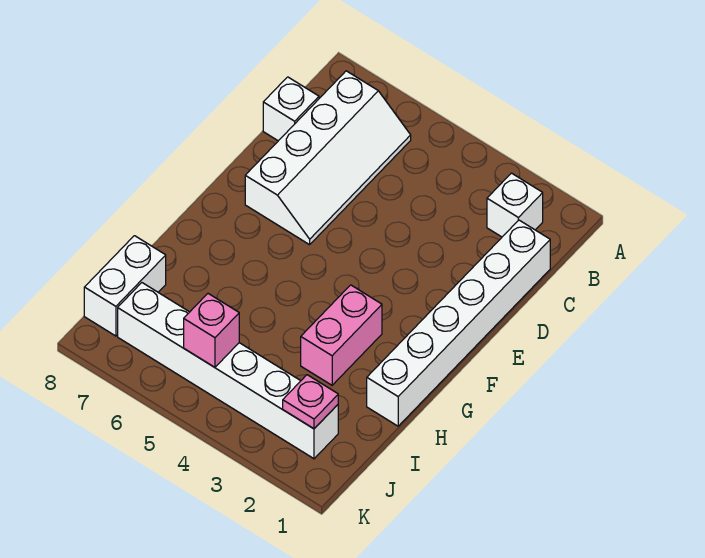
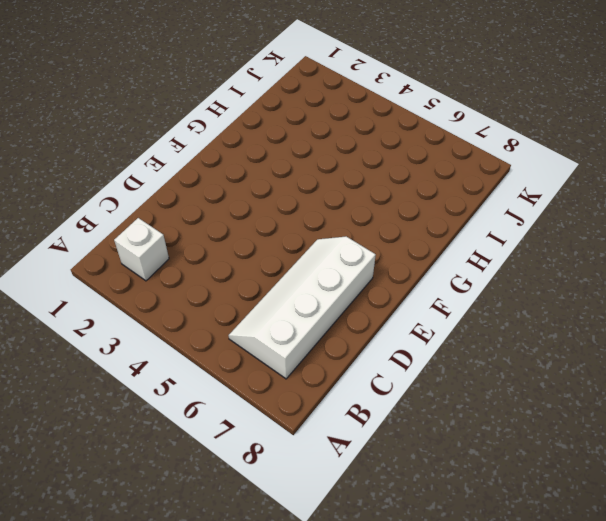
none -> white brick C1:H1 level 1
none -> white brick C8 level 1

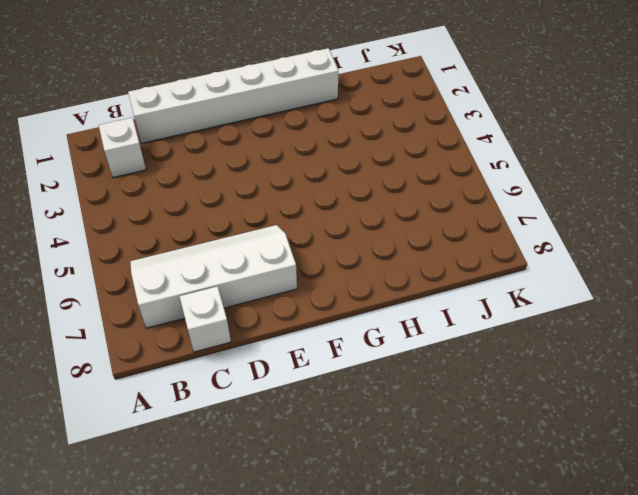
none -> pink brick G3:H3 level 1
none -> white brick I8:J8 level 1

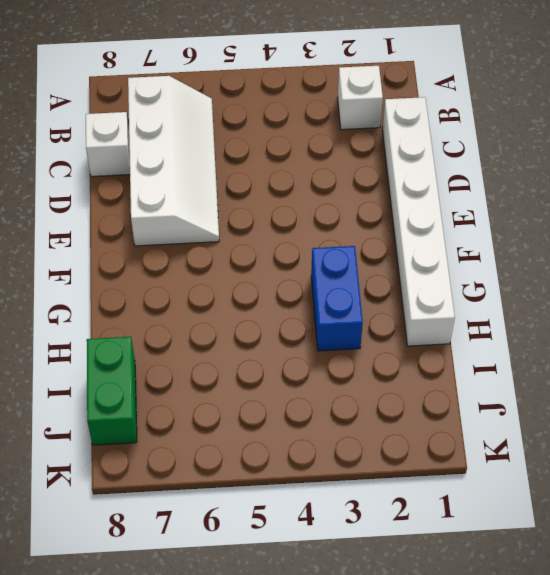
blue brick G3:H3 level 1 -> pink brick G3:H3 level 1
green brick I8:J8 level 1 -> white brick I8:J8 level 1
none -> white brick J2:J7 level 1
none -> pink plate J2 level 2

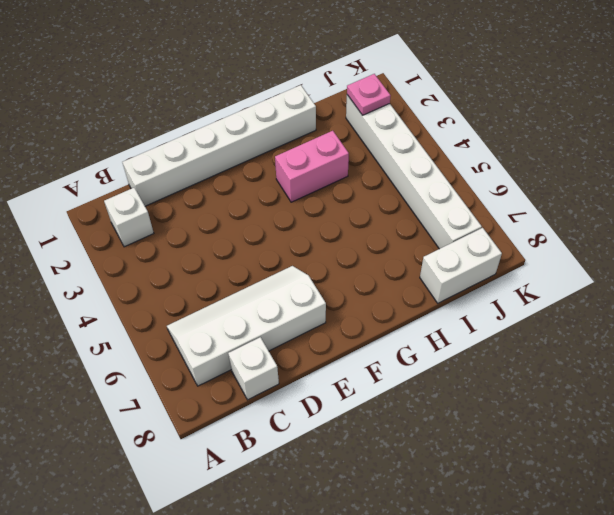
none -> pink brick J5 level 2

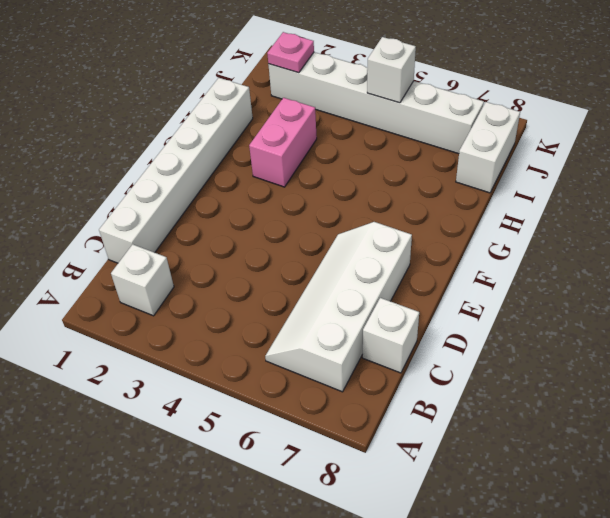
white brick J5 level 2 -> pink brick J5 level 2

